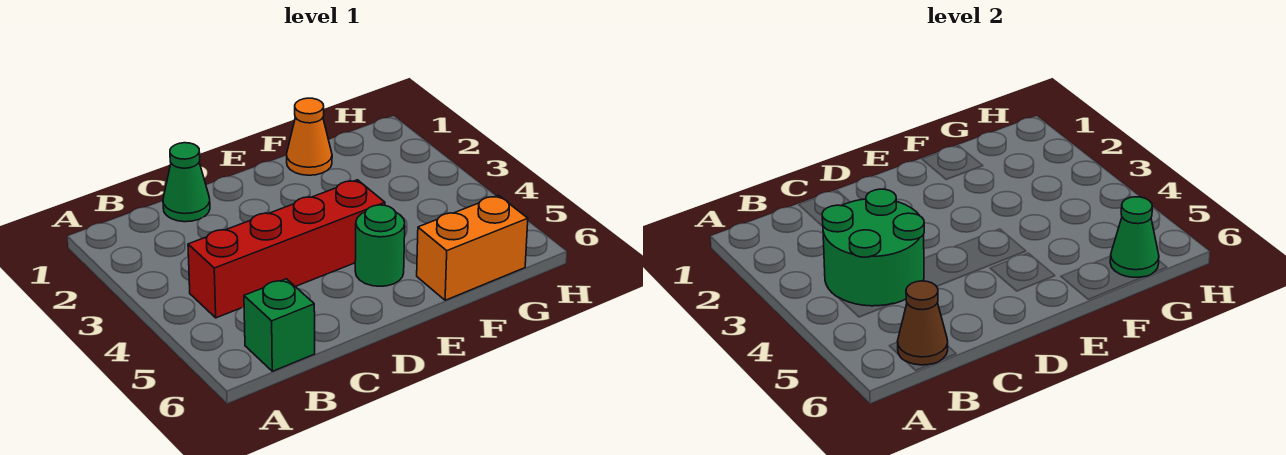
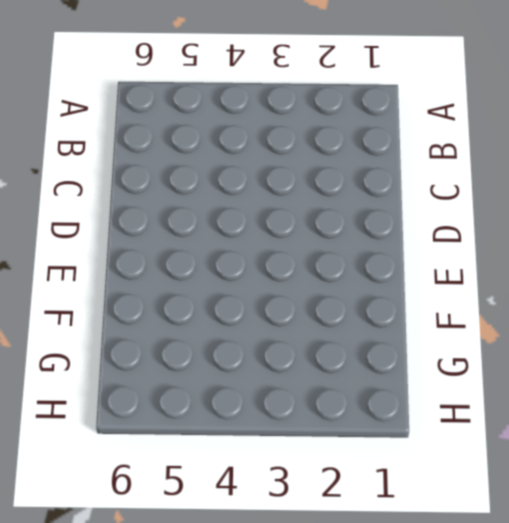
none -> red brick B4:E4 level 1
none -> green brick B6 level 1

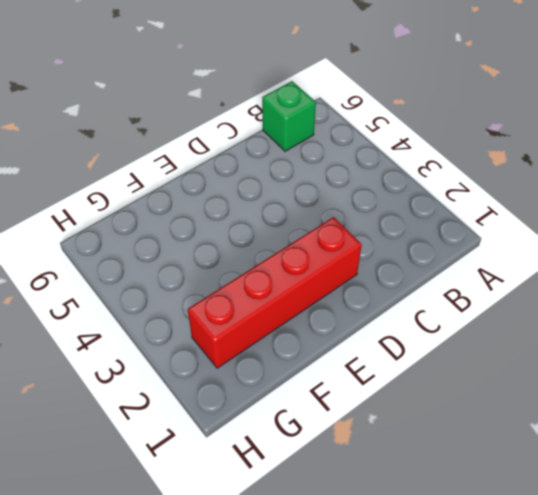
red brick D2:G2 level 1 -> red brick B4:E4 level 1
none -> green cone C1 level 1
none -> green round brick E5 level 1

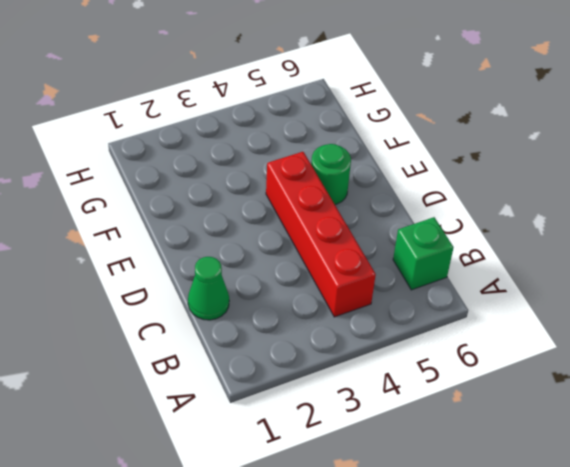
none -> orange cone F1 level 1
none -> orange brick F6:G6 level 1

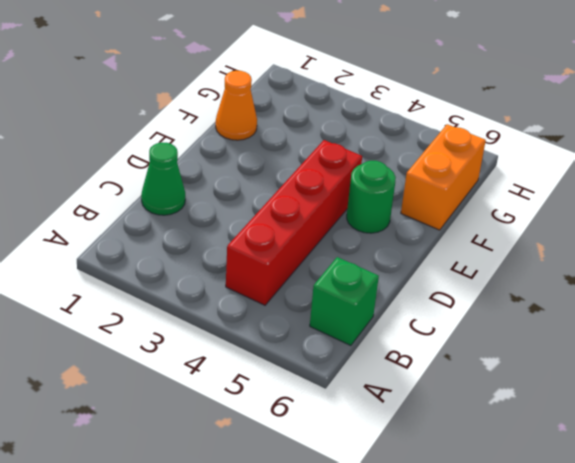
none -> green round brick B3:C4 level 2
none -> brown cone B6 level 2

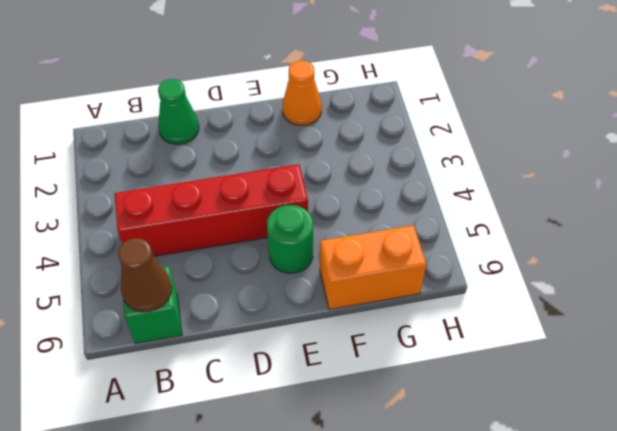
none -> green round brick B3:C4 level 2
none -> green cone G6 level 2

